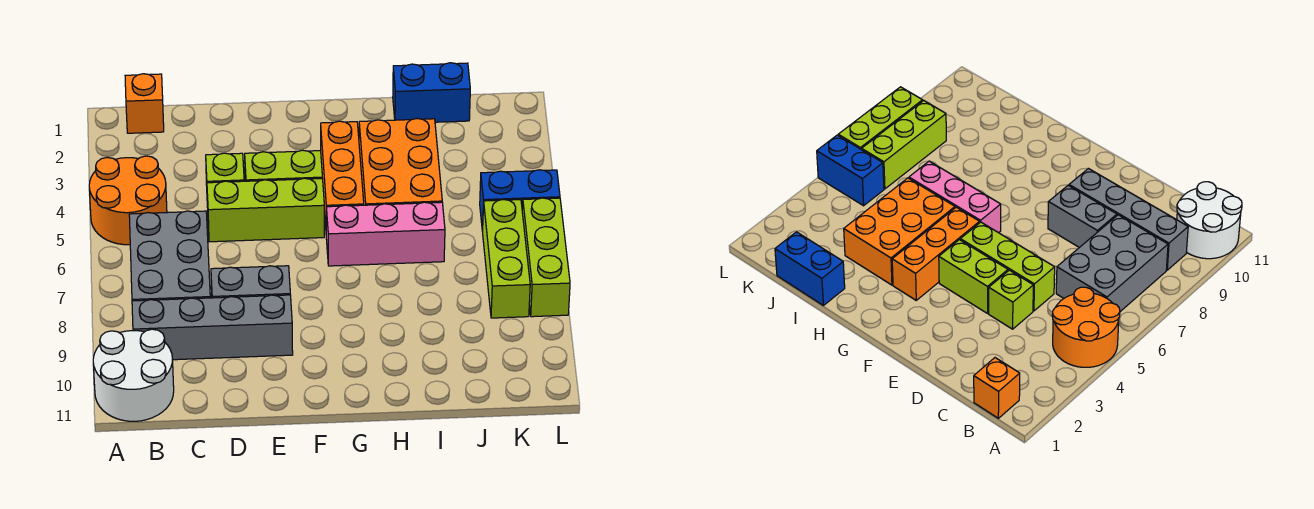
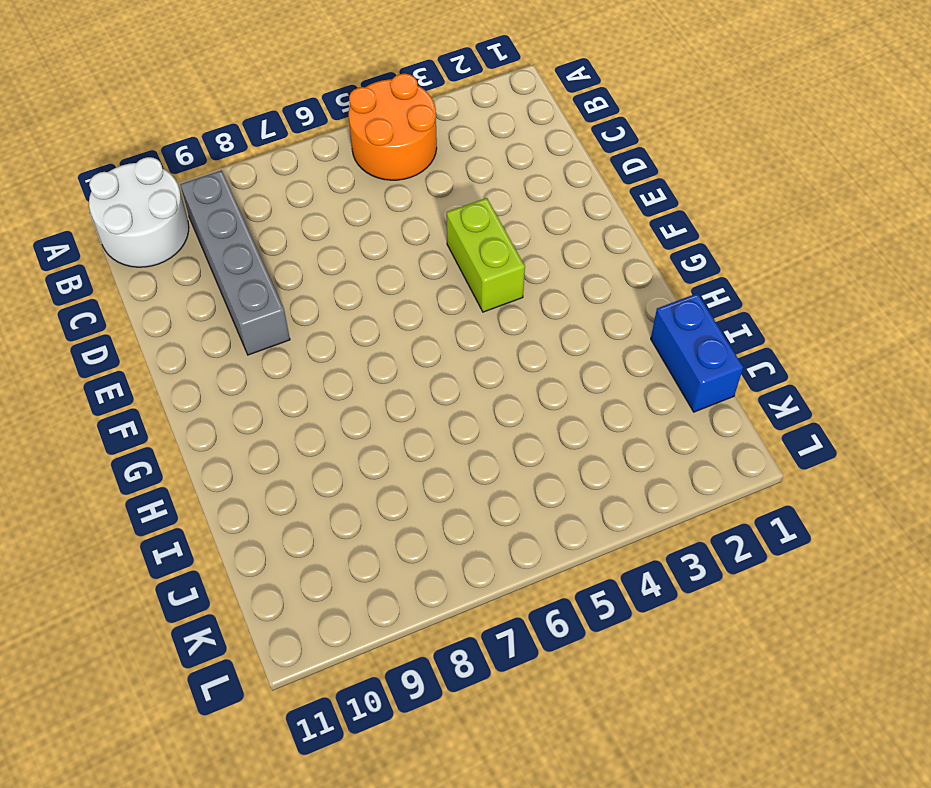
none -> orange brick B1 level 1
none -> grey brick B6:C8 level 1
none -> lime brick D4 level 1

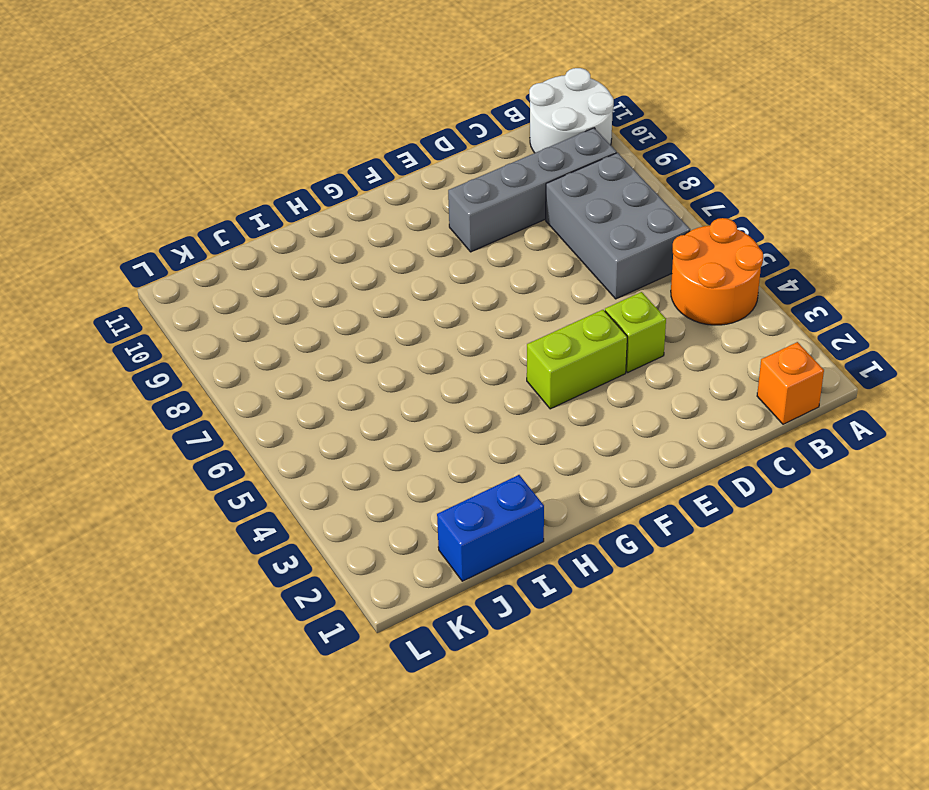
none -> lime brick D5:F5 level 1
none -> grey brick D8:E8 level 1
none -> orange brick G3:G5 level 1

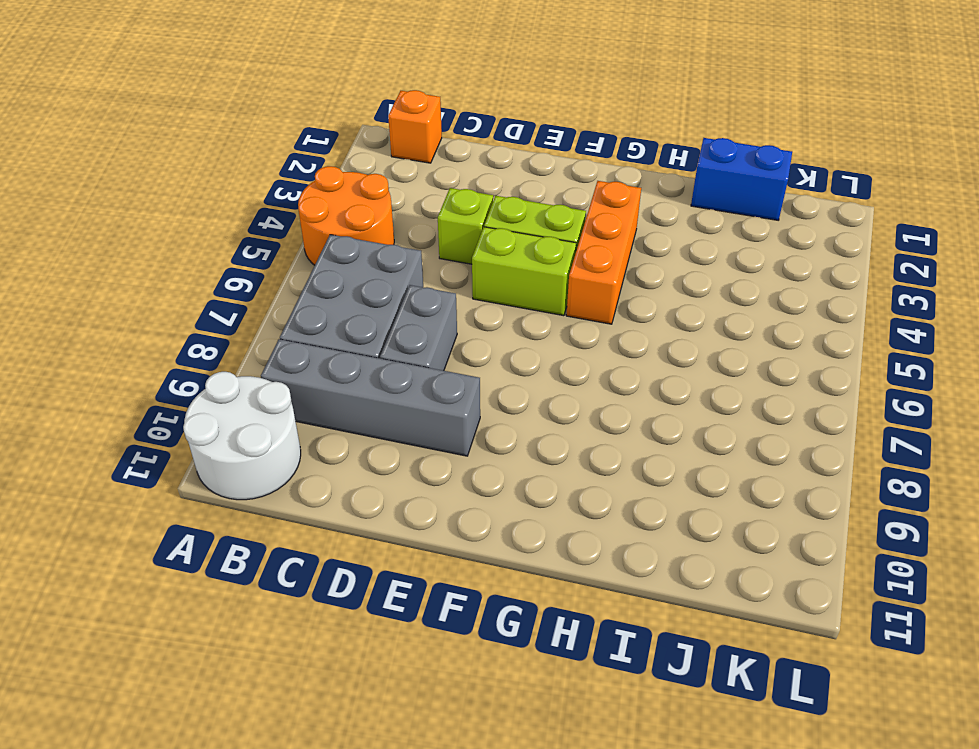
grey brick D7:D8 level 1 -> grey brick D8:E8 level 1
lime brick E5:F5 level 1 -> lime brick D5:F5 level 1
none -> pink brick G6:I6 level 1
none -> orange brick H3:I5 level 1
none -> blue brick K5:L5 level 1

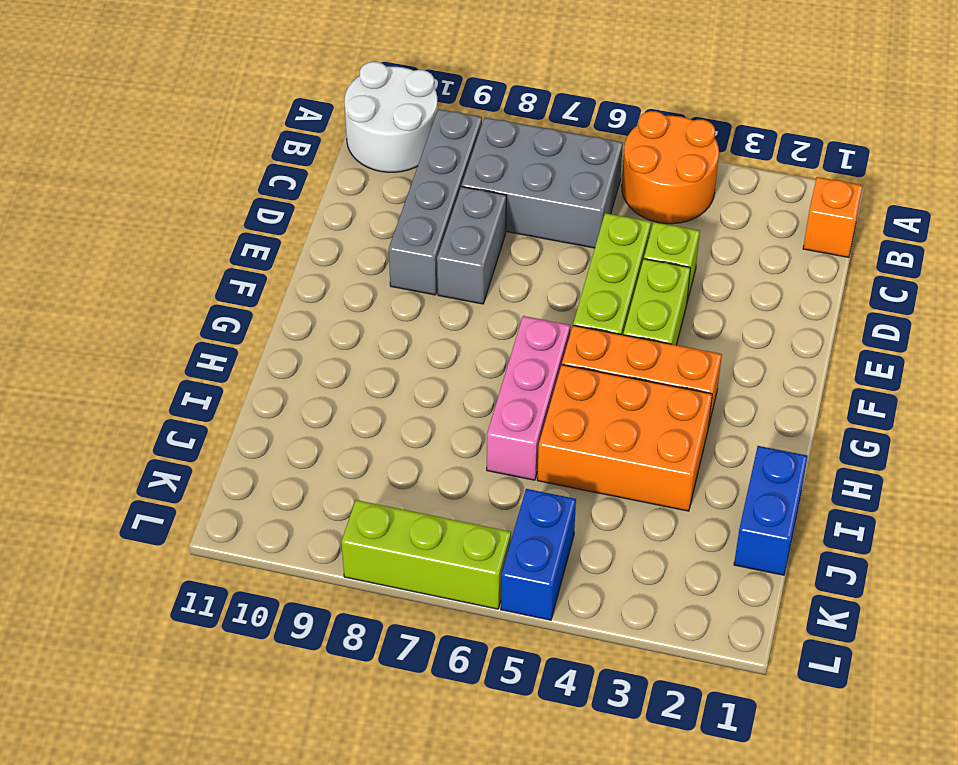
none -> lime brick K6:K8 level 1

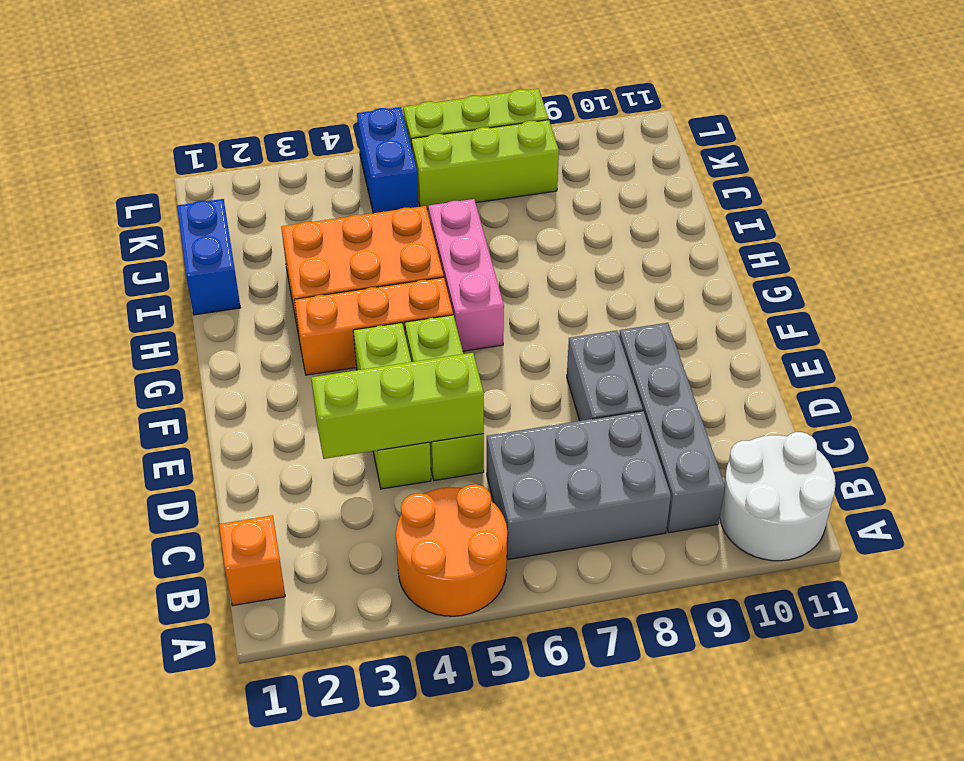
lime brick D3:D5 level 2 -> none

